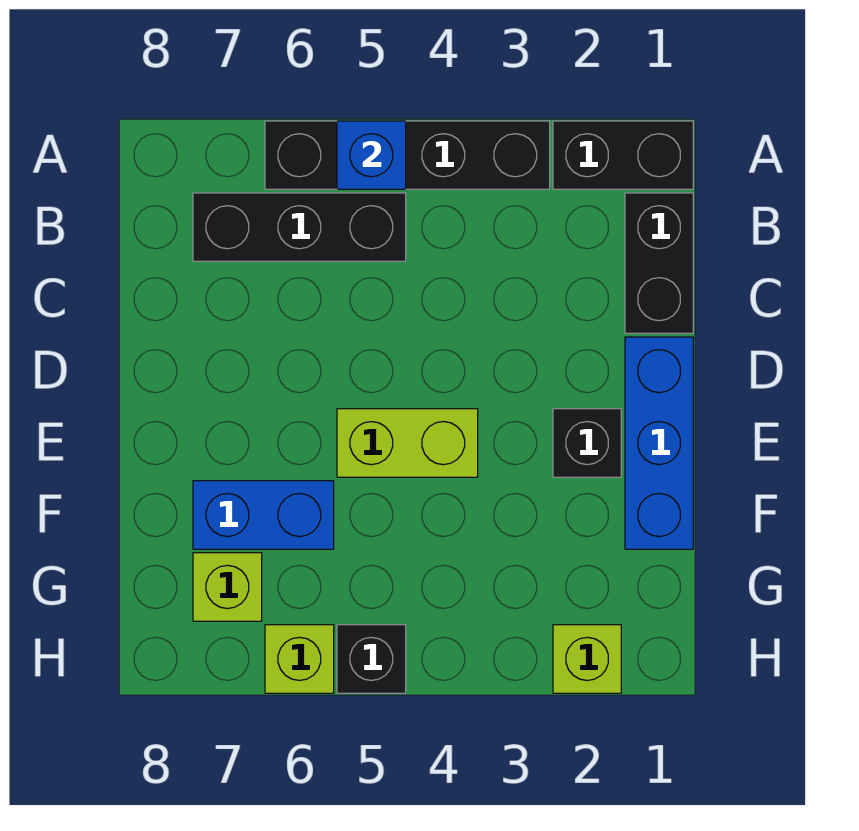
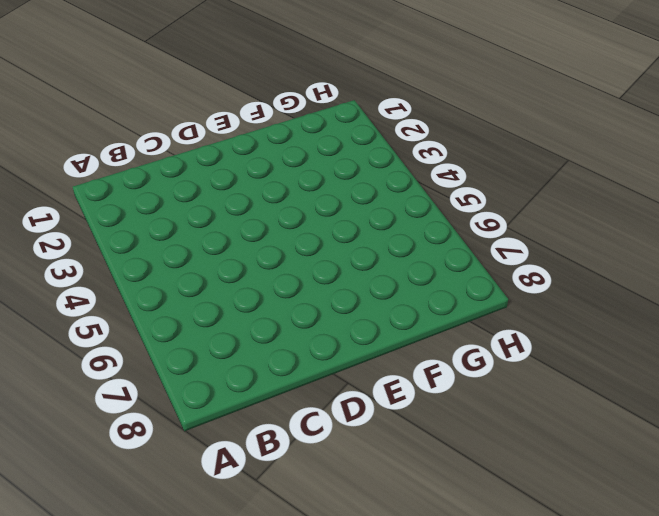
none -> black brick A1:A2 level 1
none -> black brick A3:A6 level 1
none -> black brick B1:C1 level 1

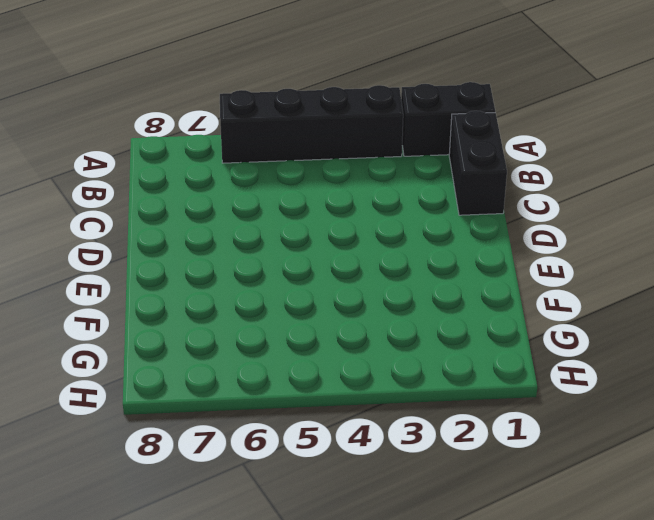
none -> black brick B5:B7 level 1
none -> blue brick D1:F1 level 1
none -> black brick E2 level 1

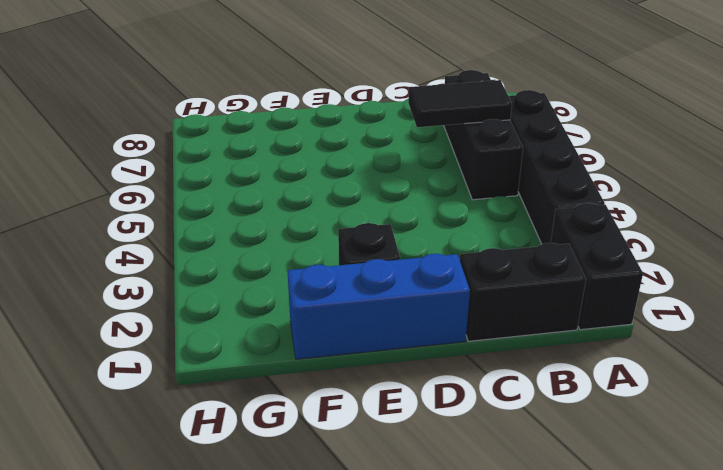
black tile B6:C6 level 2 -> none
none -> lime brick E4:E5 level 1
none -> blue brick F6:F7 level 1
none -> lime brick G7 level 1

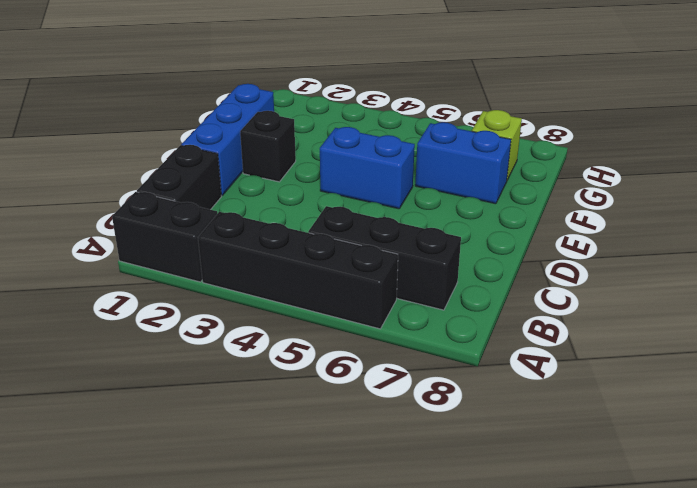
blue brick E4:E5 level 1 -> lime brick E4:E5 level 1
none -> lime brick H2 level 1
none -> black brick H5 level 1
none -> lime brick H6 level 1

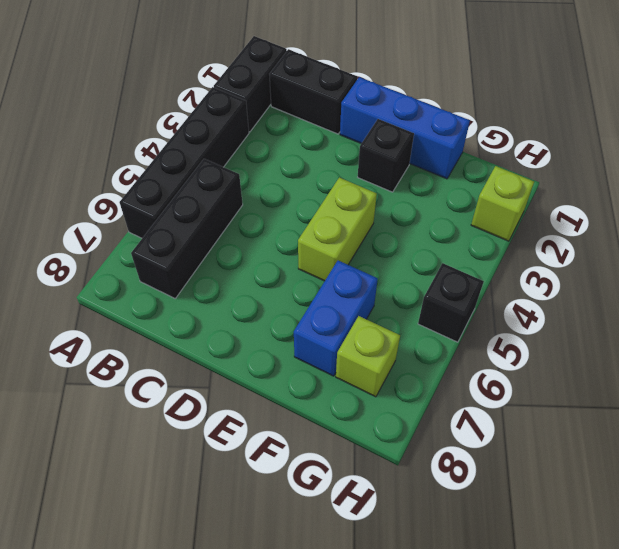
none -> lime brick H6 level 1
none -> blue brick A5 level 2

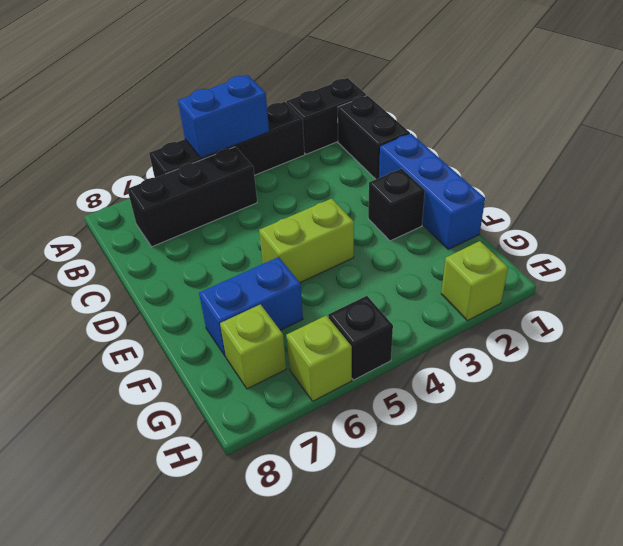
blue brick A4:A5 level 2 -> blue brick A5 level 2

